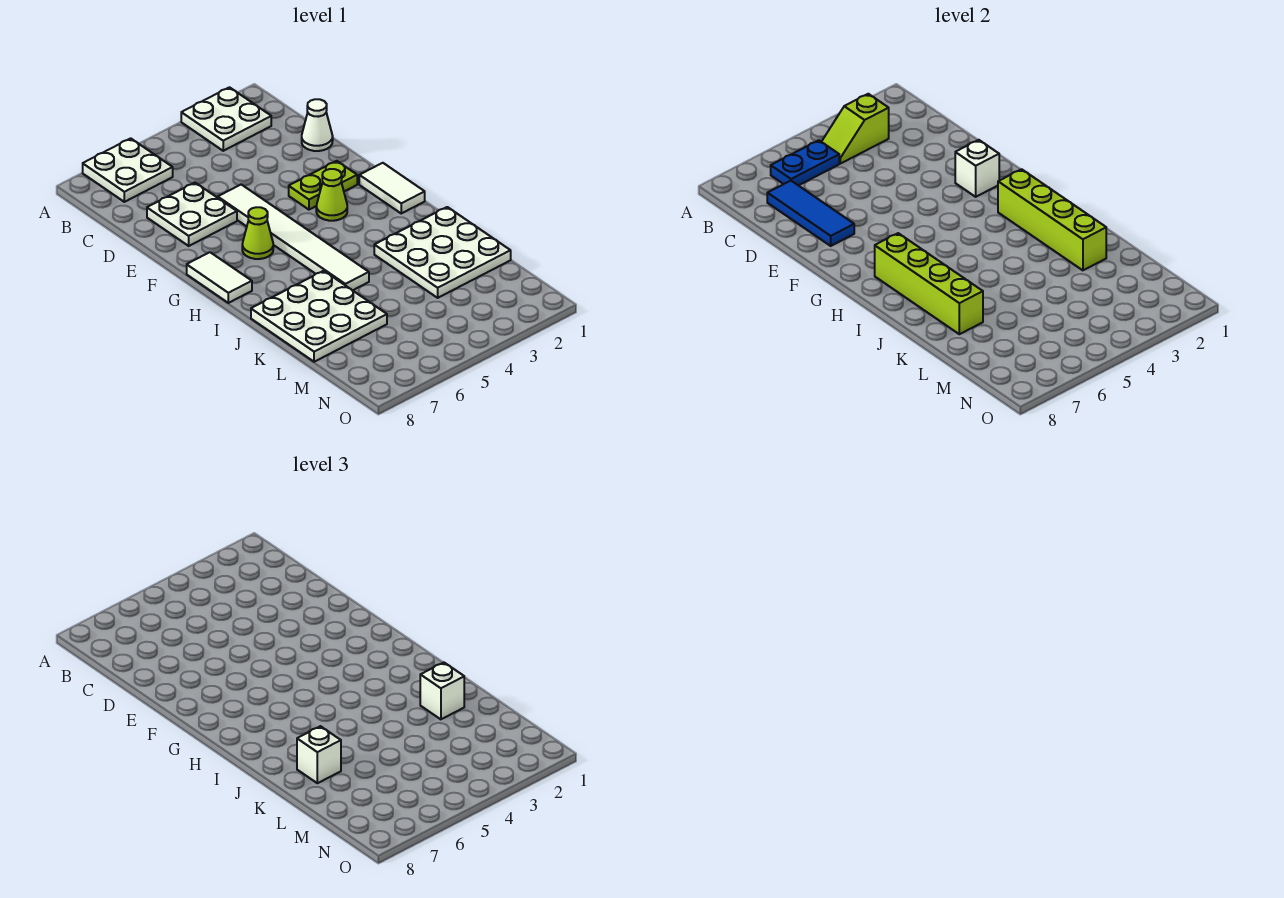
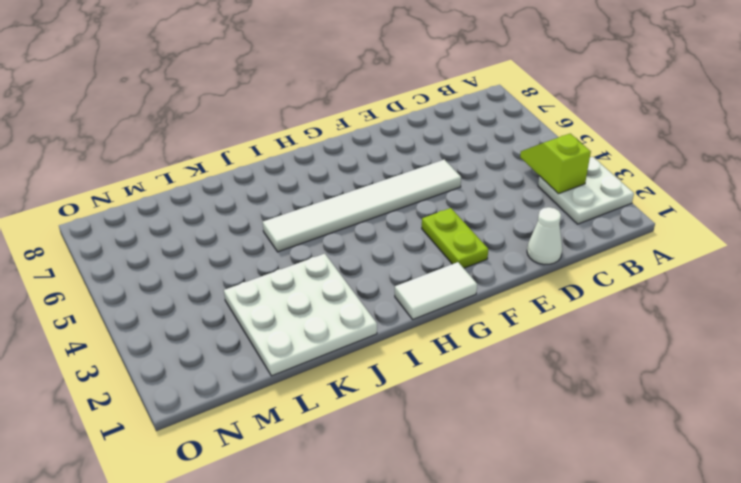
none -> white plate A6:B7 level 1
none -> white plate D6:E7 level 1
none -> lime cone G3 level 1

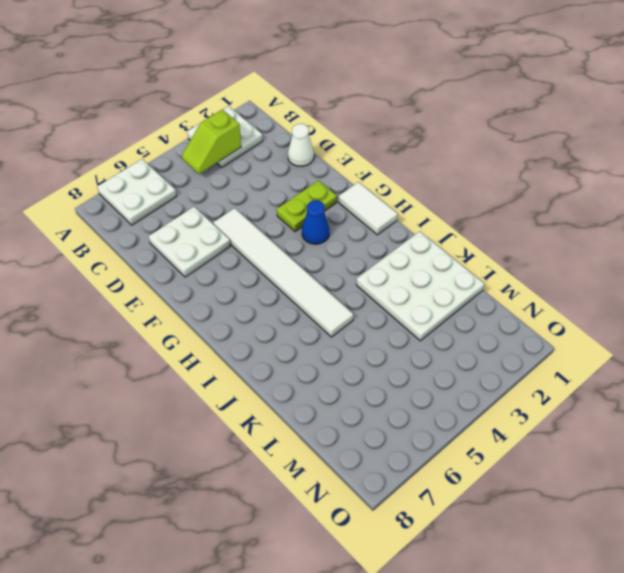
blue cone G3 level 1 -> lime cone G3 level 1
none -> lime cone G6 level 1
none -> white tile G8:H8 level 1
none -> white plate J6:L8 level 1

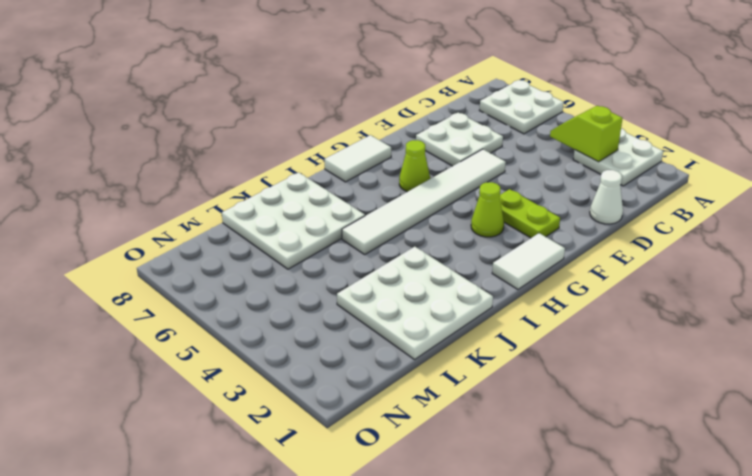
none -> blue plate B5:B6 level 2
none -> blue tile C7:E7 level 2
none -> white brick F2 level 2

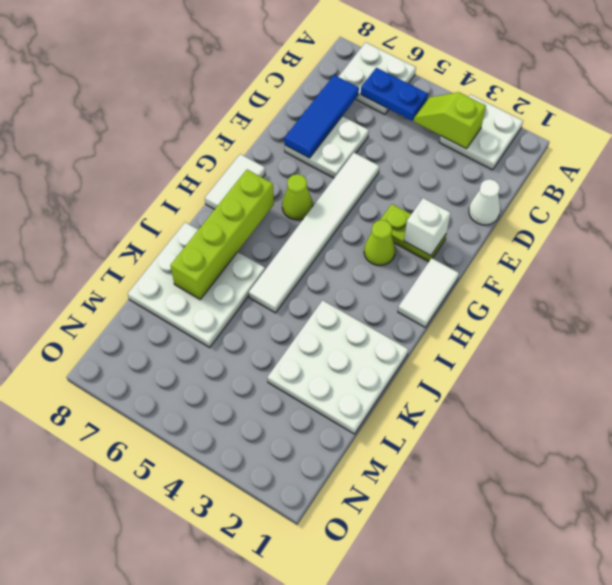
none -> lime brick H2:K2 level 2
none -> white brick K2 level 3
none -> white brick K7 level 3

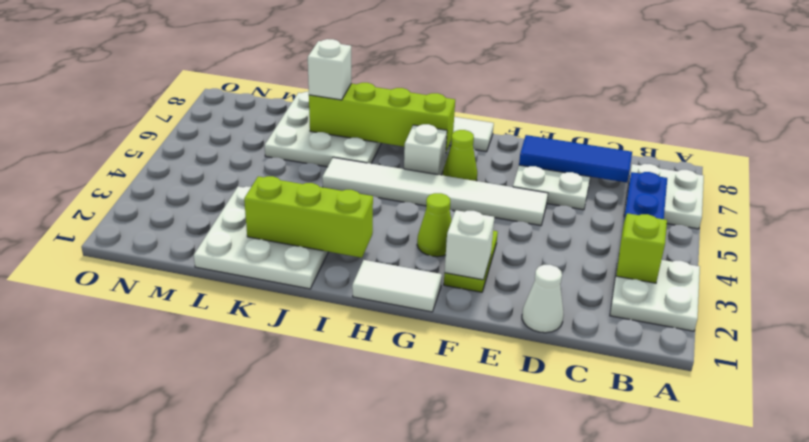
white brick H6 level 1 -> white brick K2 level 3
lime brick I2:K2 level 2 -> lime brick H2:K2 level 2

